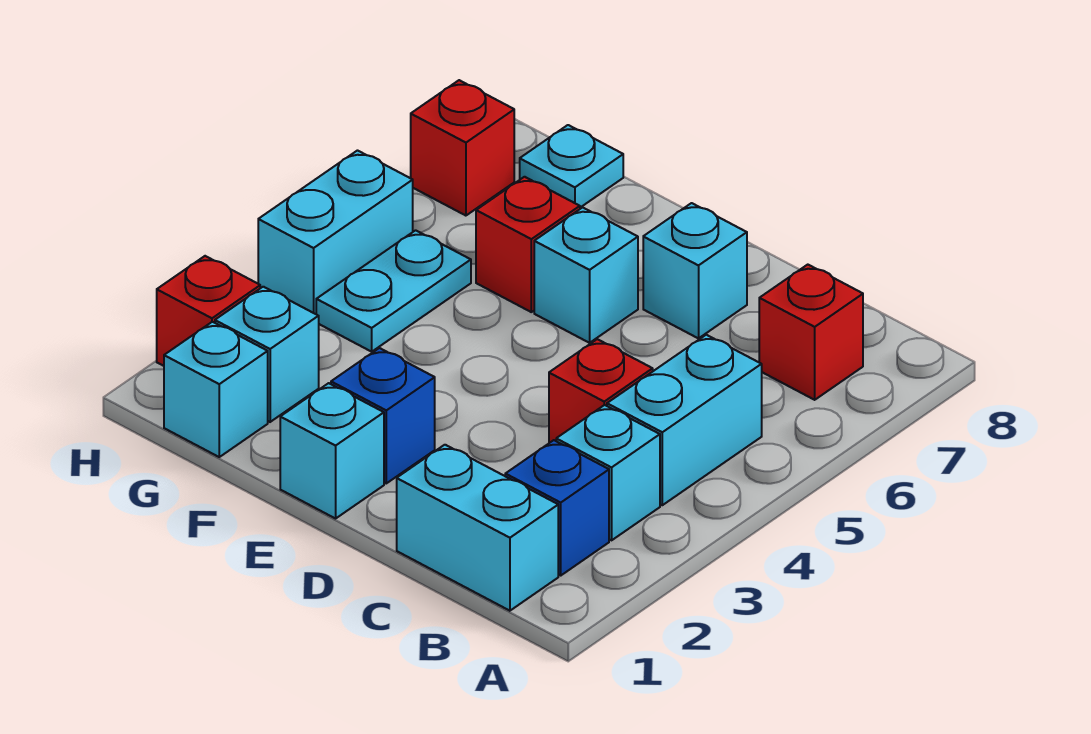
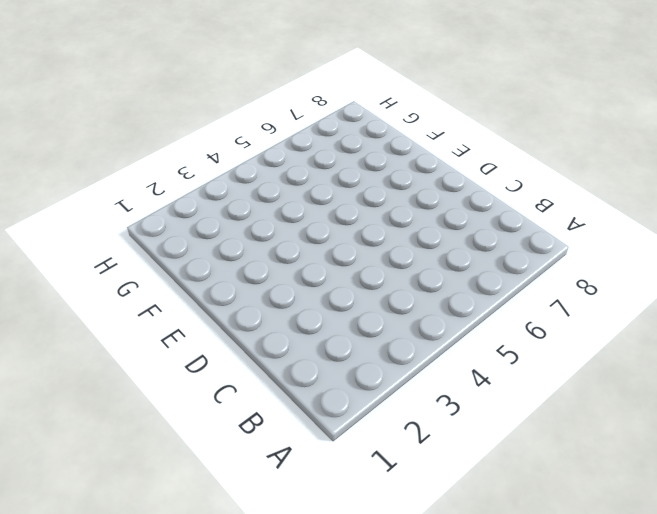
none -> cyan brick B1:C1 level 1
none -> blue brick B2 level 1
none -> cyan brick B3 level 1

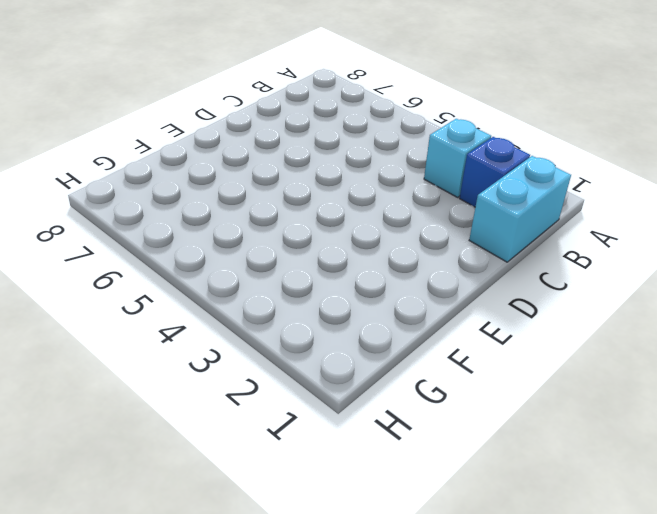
none -> cyan brick B4:B5 level 1
none -> red brick B7 level 1
none -> red brick C4 level 1

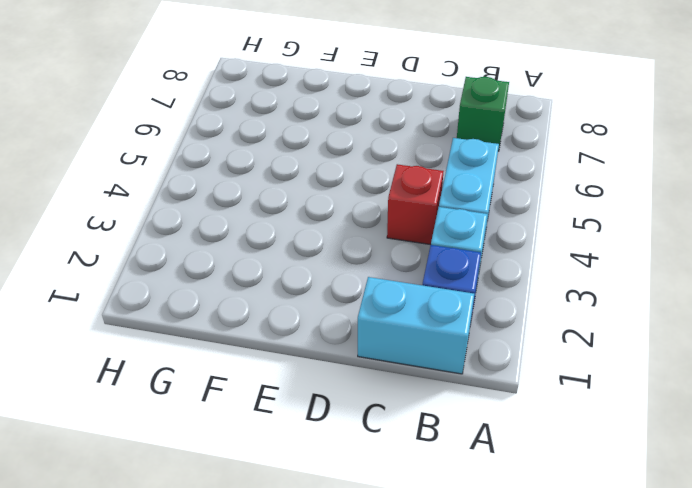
green brick B7 level 1 -> red brick B7 level 1
none -> cyan brick D7 level 1
none -> cyan brick E1 level 1
none -> blue brick E2 level 1

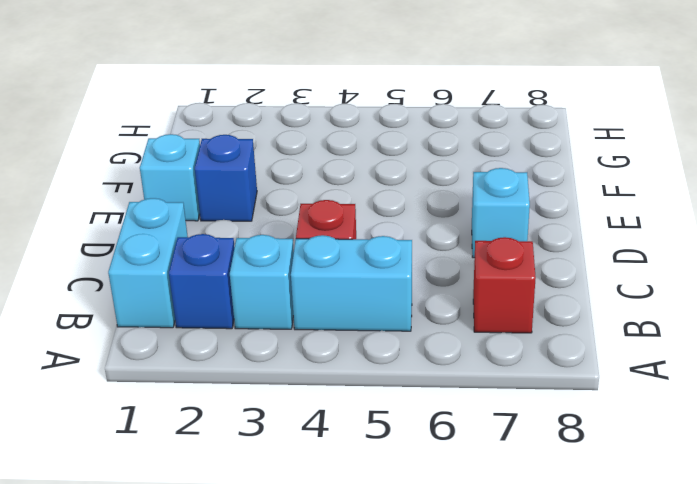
none -> cyan brick E6 level 1
none -> red brick F6 level 1
none -> cyan brick G1 level 1

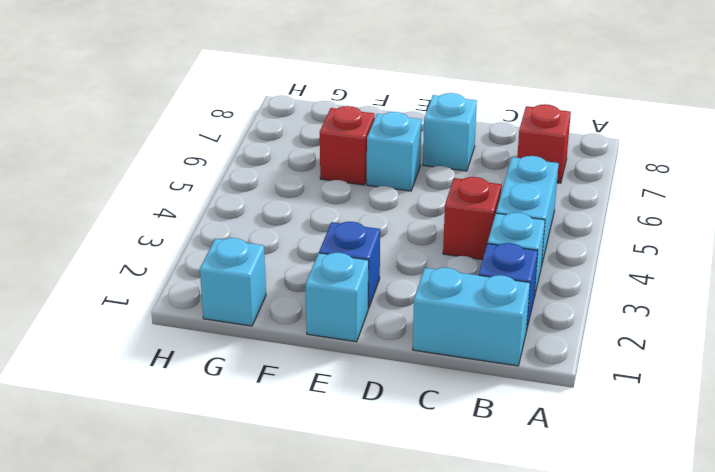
none -> cyan brick G2 level 1
none -> cyan plate G4:G5 level 1
none -> cyan plate G8 level 1

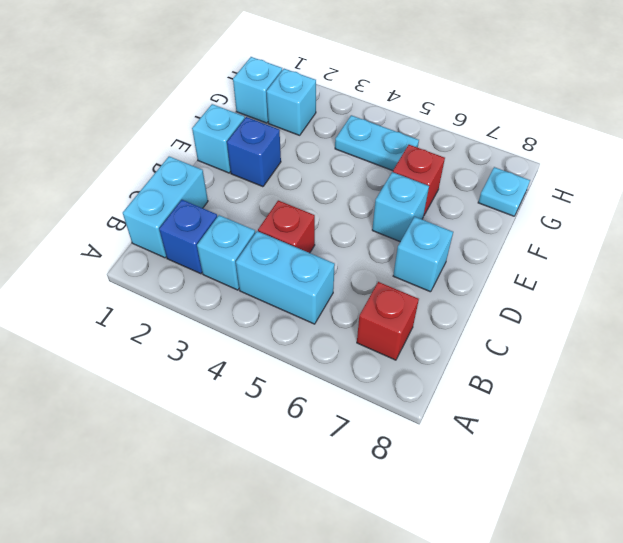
none -> red brick H2 level 1
none -> cyan brick H4:H5 level 1
none -> red brick H7 level 1

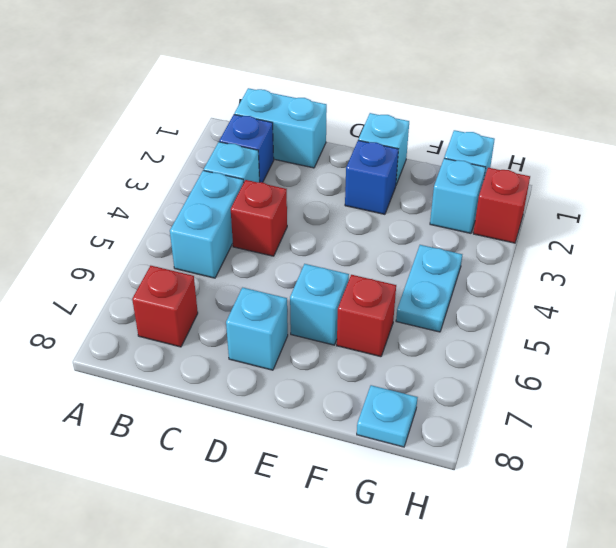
none -> cyan brick H4:H5 level 1
none -> red brick H7 level 1

